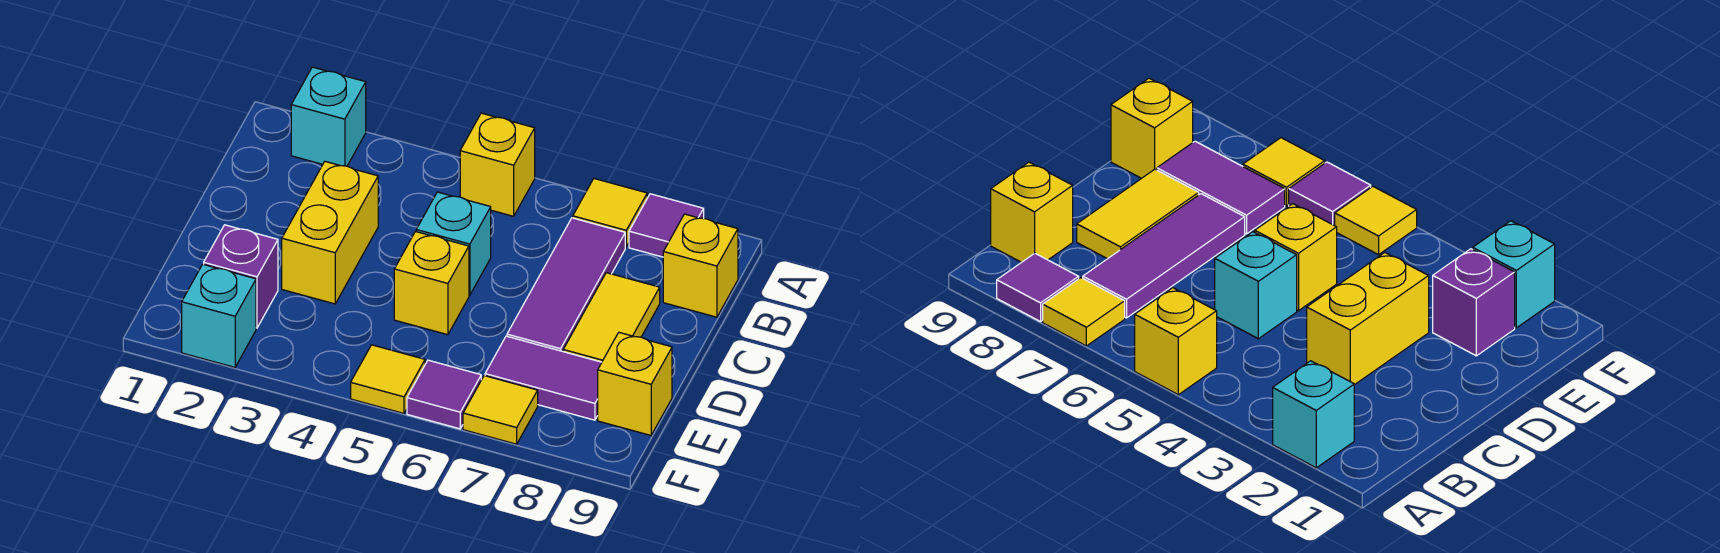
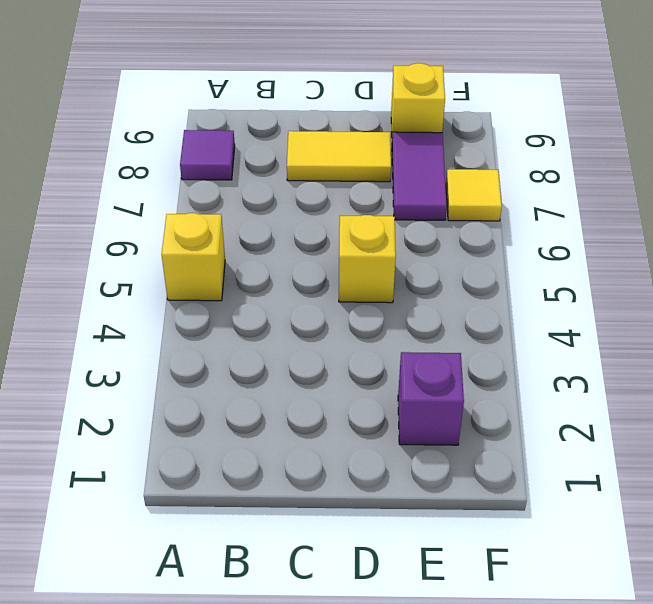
none -> cyan brick A2 level 1
none -> yellow tile A7 level 1
none -> purple tile B7:D7 level 1

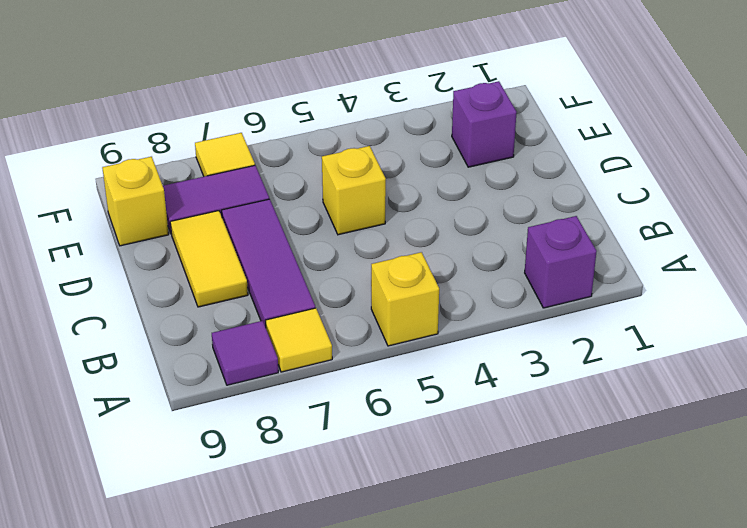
purple brick A2 level 1 -> cyan brick A2 level 1
none -> yellow brick B9 level 1
none -> yellow brick C3:D3 level 1
none -> cyan brick C5 level 1

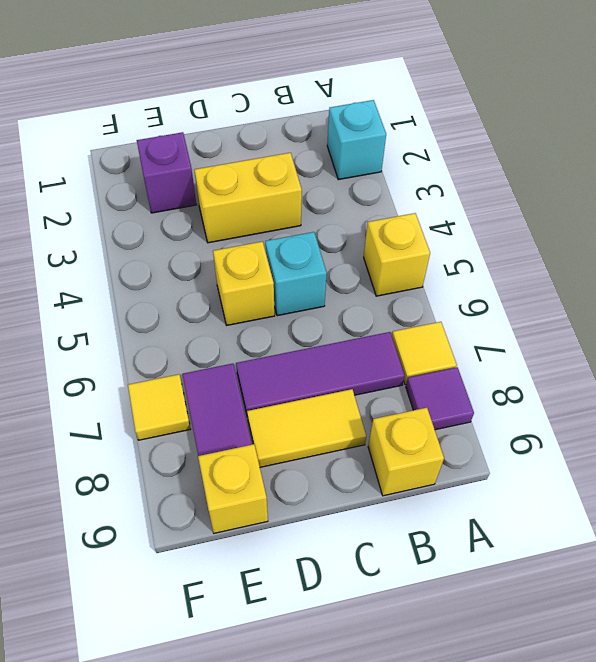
none -> cyan brick F2 level 1
none -> yellow tile F5 level 1
none -> purple tile F6 level 1

